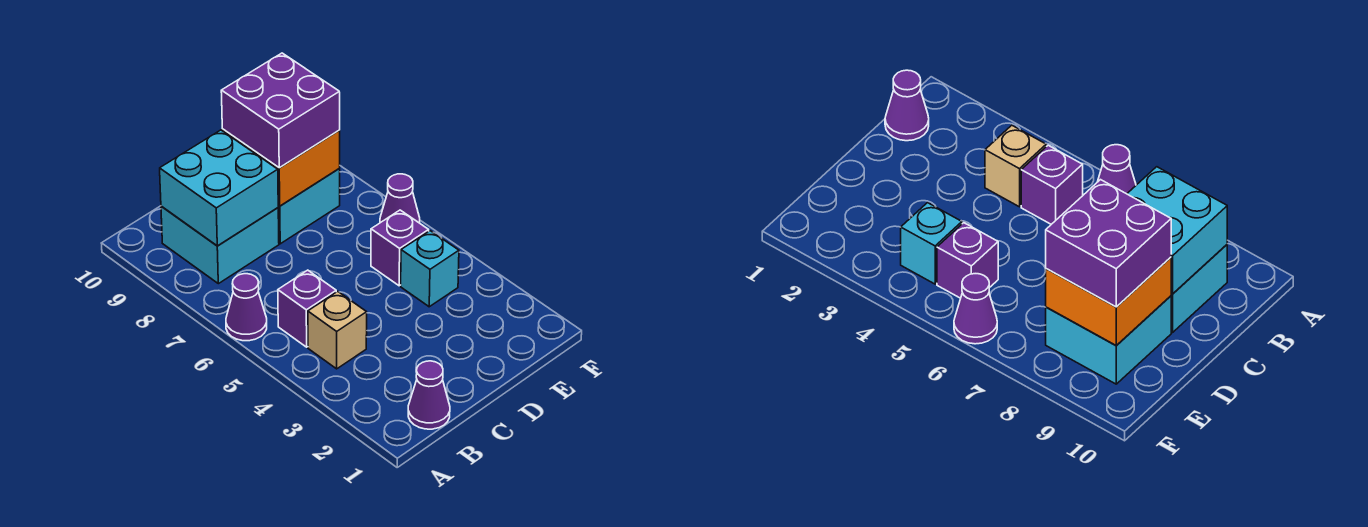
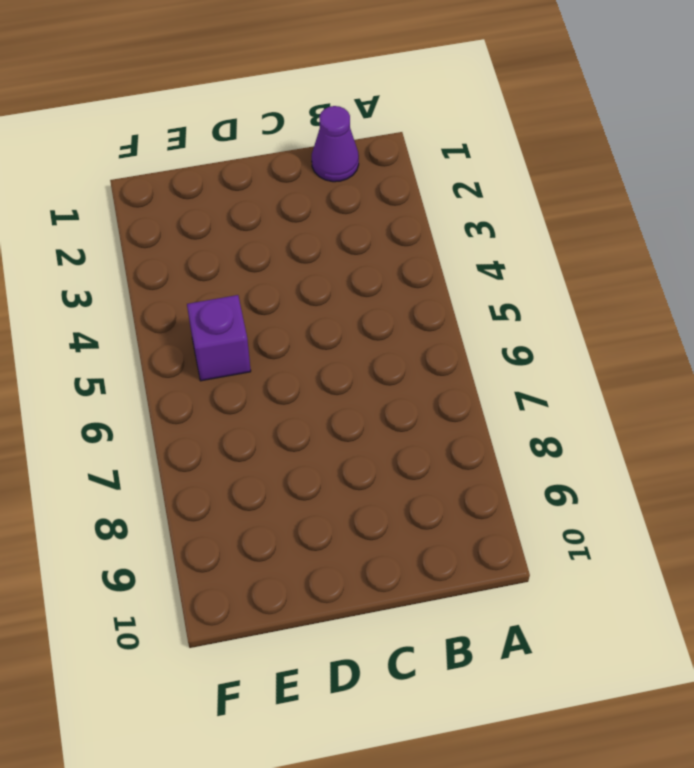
none -> purple cone A6 level 1
none -> tan brick B4 level 1
none -> purple brick B5 level 1

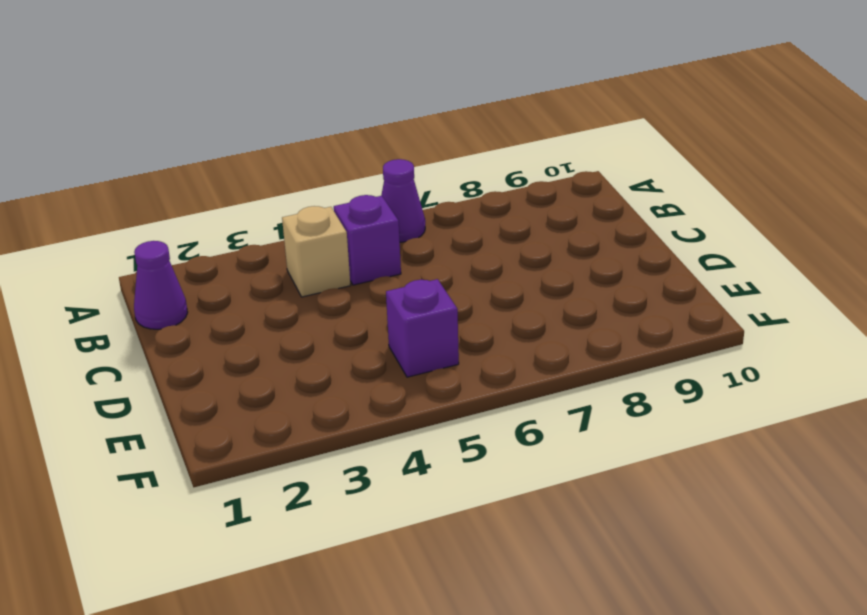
none -> cyan brick B8:C9 level 1
none -> cyan brick D8:E9 level 1
none -> cyan brick E4 level 1

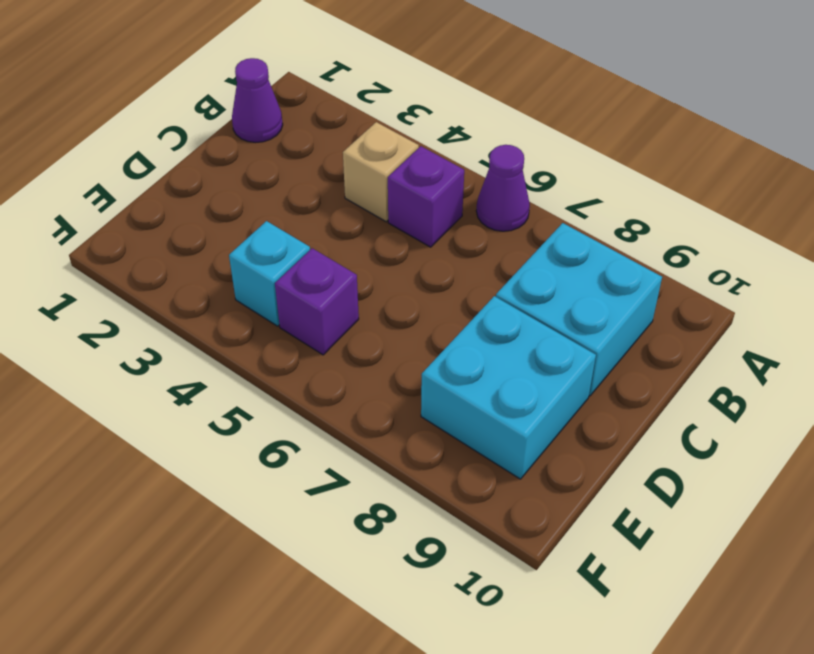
none -> purple cone F6 level 1
none -> cyan brick B8:C9 level 2
none -> orange brick D8:E9 level 2

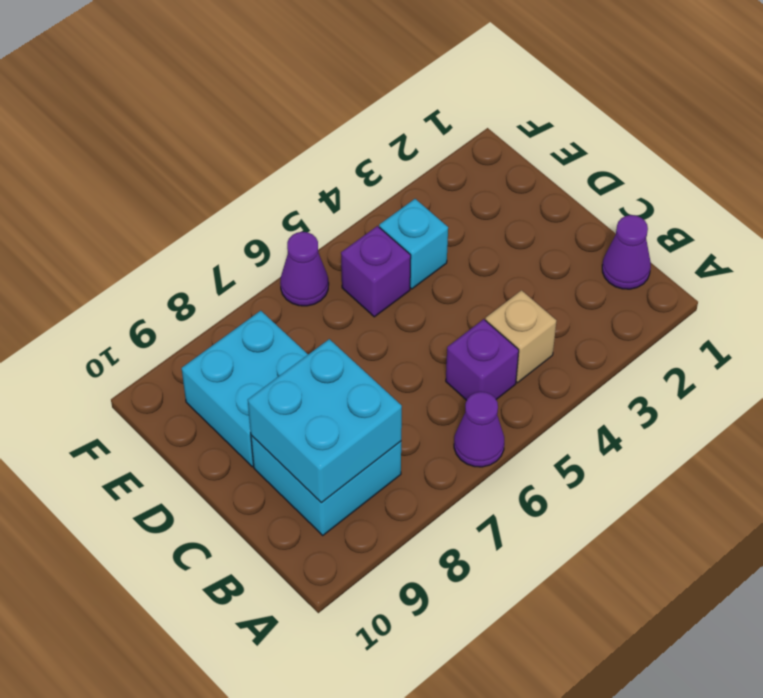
none -> orange brick D8:E9 level 2
none -> purple brick D8:E9 level 3

